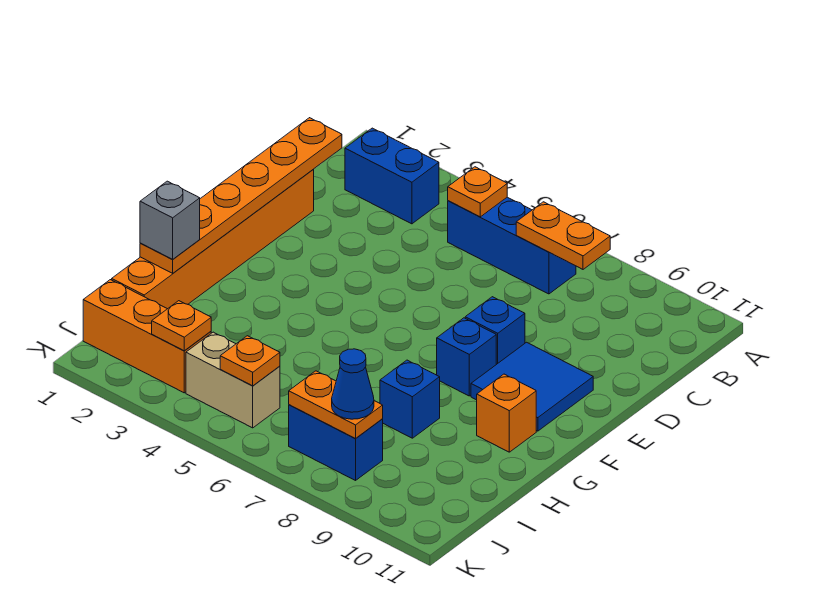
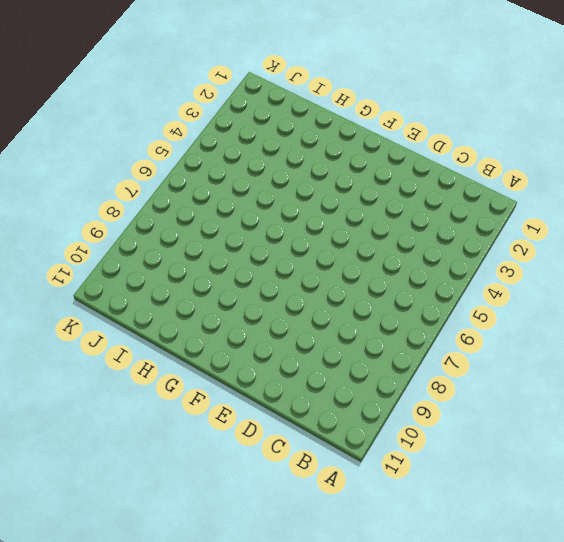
none -> blue brick B2:B3 level 1
none -> blue brick B5:B7 level 1
none -> orange brick D1:I1 level 1

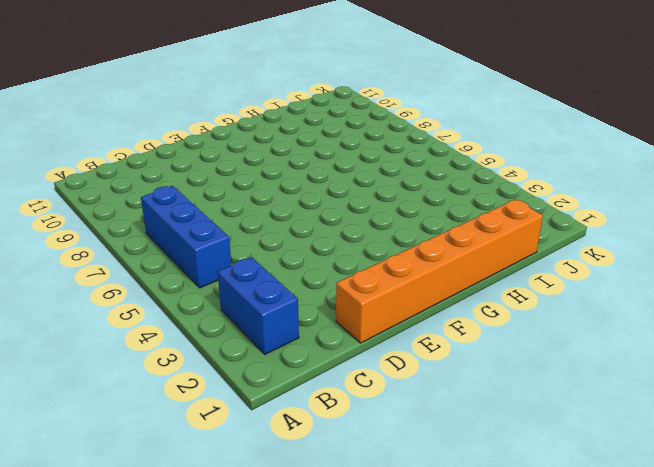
none -> blue brick E8 level 1
none -> blue tile E9:F10 level 1
none -> blue brick F8 level 1

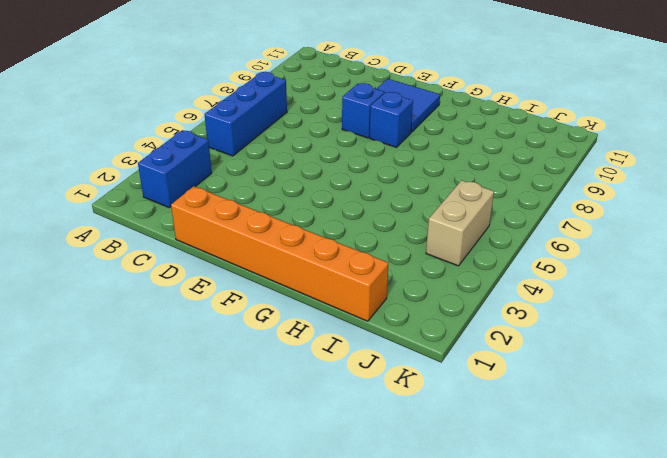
none -> orange brick G10 level 1
none -> blue brick H8 level 1
none -> orange brick J1:J3 level 1

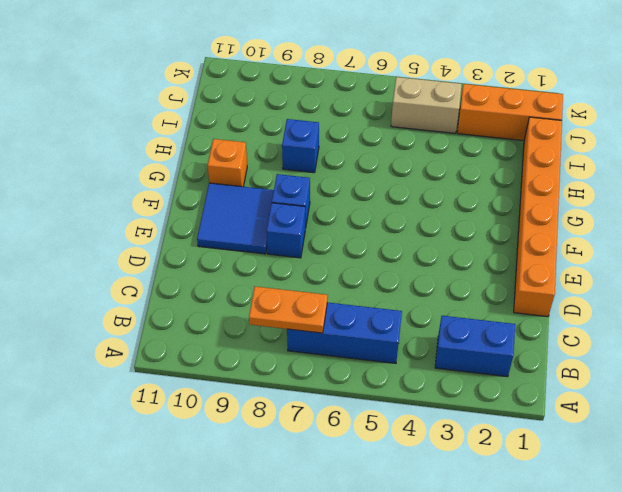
none -> blue brick J7:J8 level 1
none -> orange plate B5 level 2
none -> orange plate C1:H1 level 2

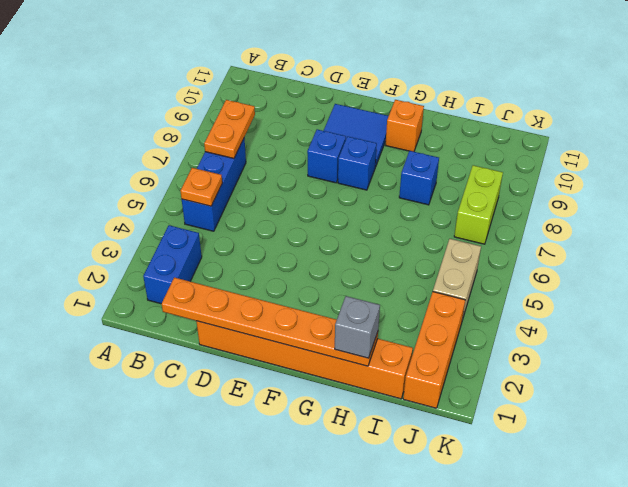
lime brick J7:J8 level 1 -> blue brick J7:J8 level 1
none -> orange plate J3 level 2
none -> orange plate J5 level 2
none -> orange plate J7:J8 level 2

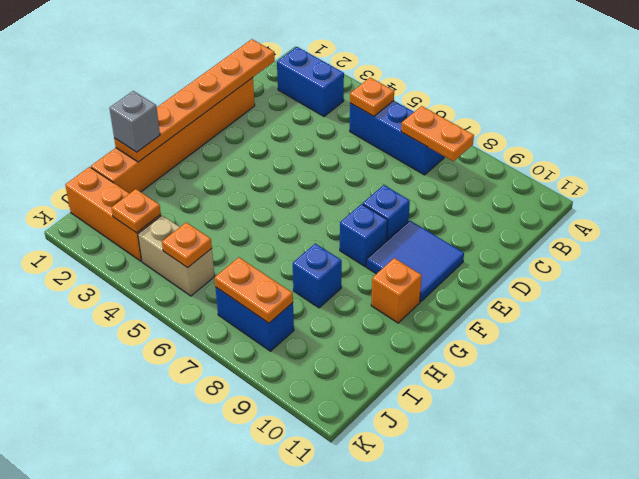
none -> blue cone J8 level 3

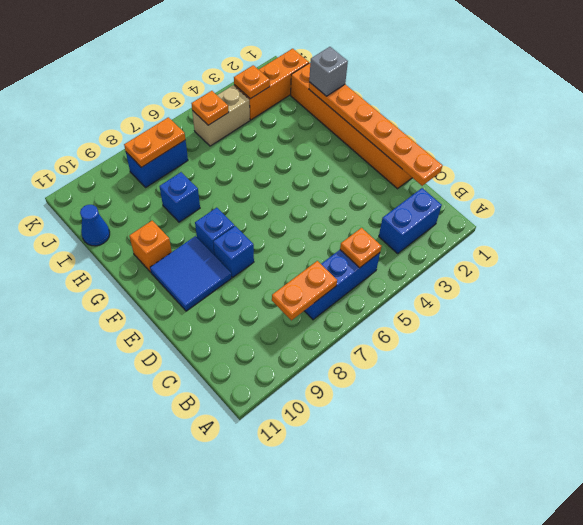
blue cone I11 level 1 -> blue cone J8 level 3

